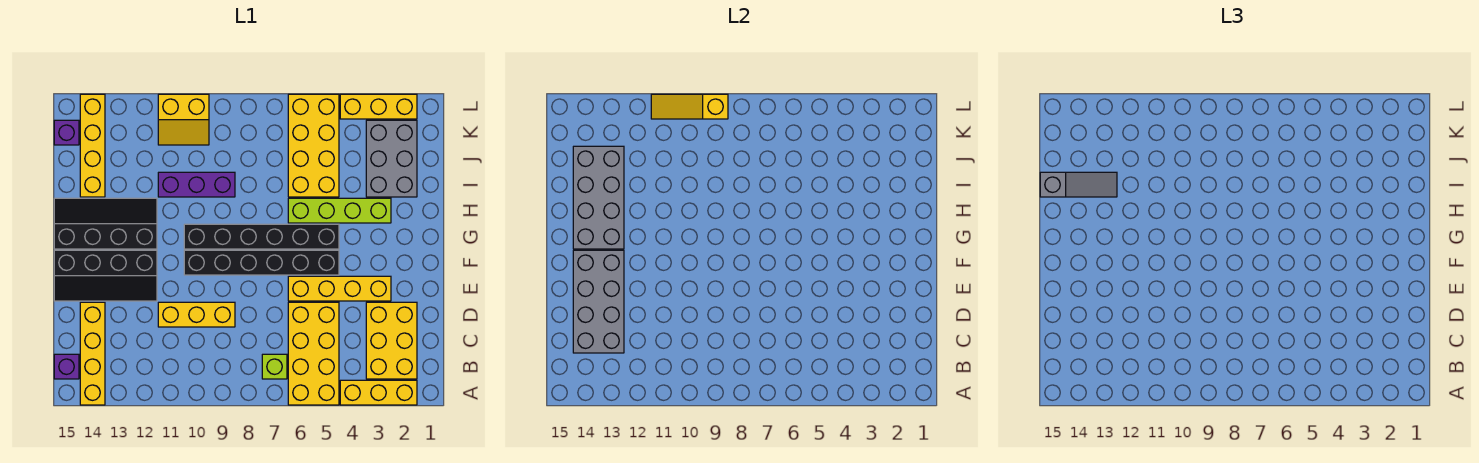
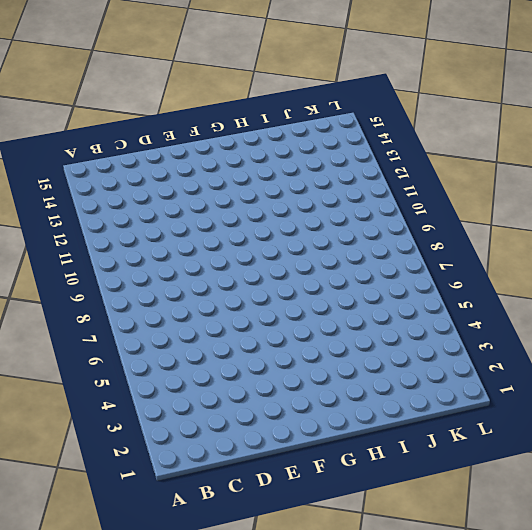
none -> yellow brick A2:A4 level 1
none -> yellow brick A5:D6 level 1
none -> yellow brick A14:D14 level 1

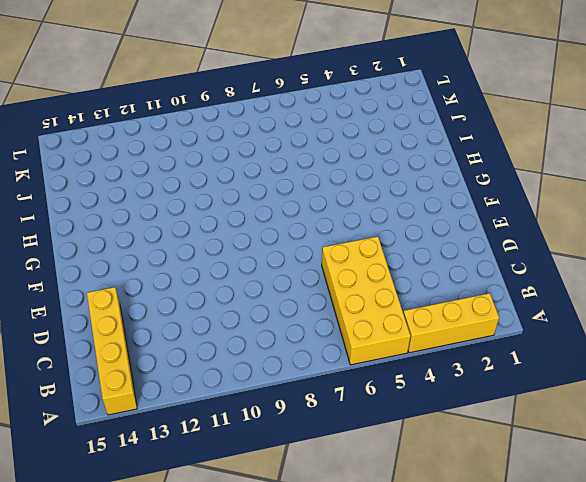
none -> yellow brick B2:D3 level 1
none -> lime brick B7 level 1
none -> purple brick B15 level 1

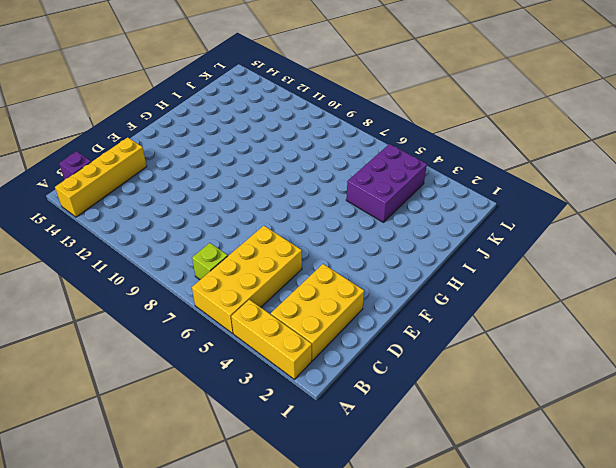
purple brick I4:K5 level 1 -> yellow brick I5:L6 level 1
none -> yellow brick D9:D11 level 1
none -> yellow brick E3:E6 level 1
none -> black slope E12:F15 level 1 top F

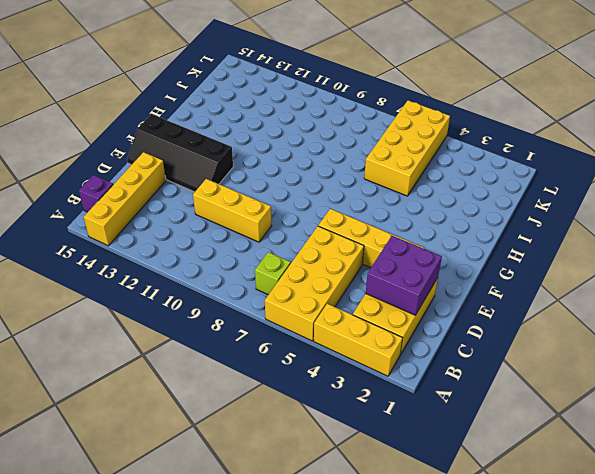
purple brick C2:D3 level 2 -> none
none -> black brick F5:F10 level 1
none -> black brick G5:G10 level 1
none -> black slope G12:H15 level 1 top G

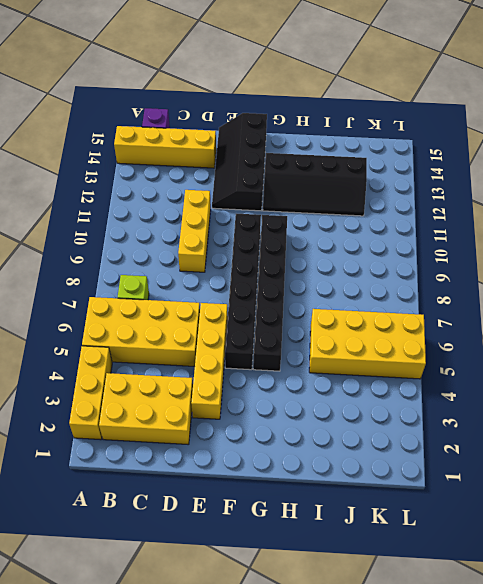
black slope G12:J13 level 1 top 13 -> black slope G12:H15 level 1 top G
none -> lime brick H3:H6 level 1
none -> grey brick I2:K3 level 1
none -> purple brick I9:I11 level 1

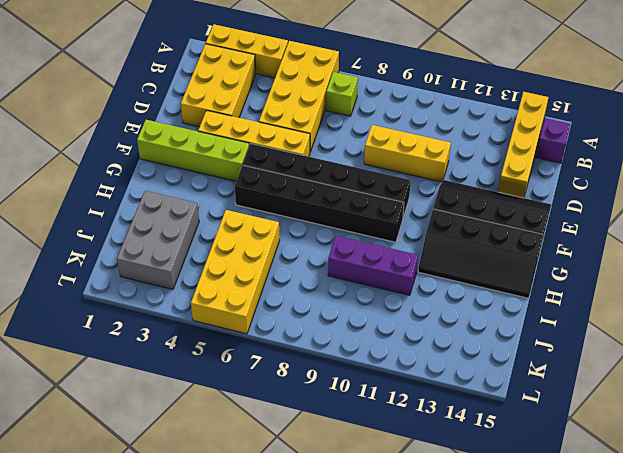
lime brick F1:F4 level 1 -> lime brick H3:H6 level 1
none -> yellow brick I14:L14 level 1
none -> yellow slope K10:L11 level 1 top L
none -> purple brick K15 level 1

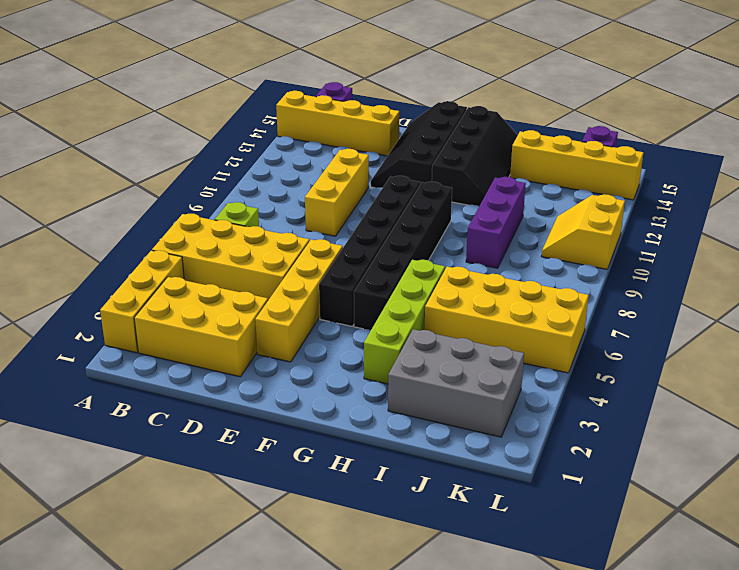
none -> yellow brick L2:L4 level 1
none -> grey brick C13:F14 level 2
none -> grey brick G13:J14 level 2

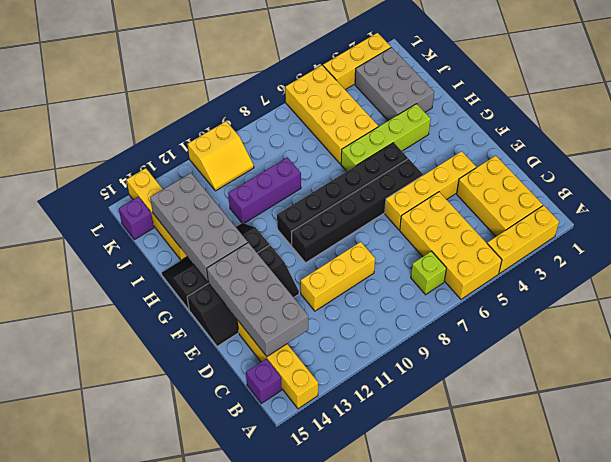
none -> yellow slope L9:L11 level 2 top 9
none -> grey slope I13:I15 level 3 top 15

